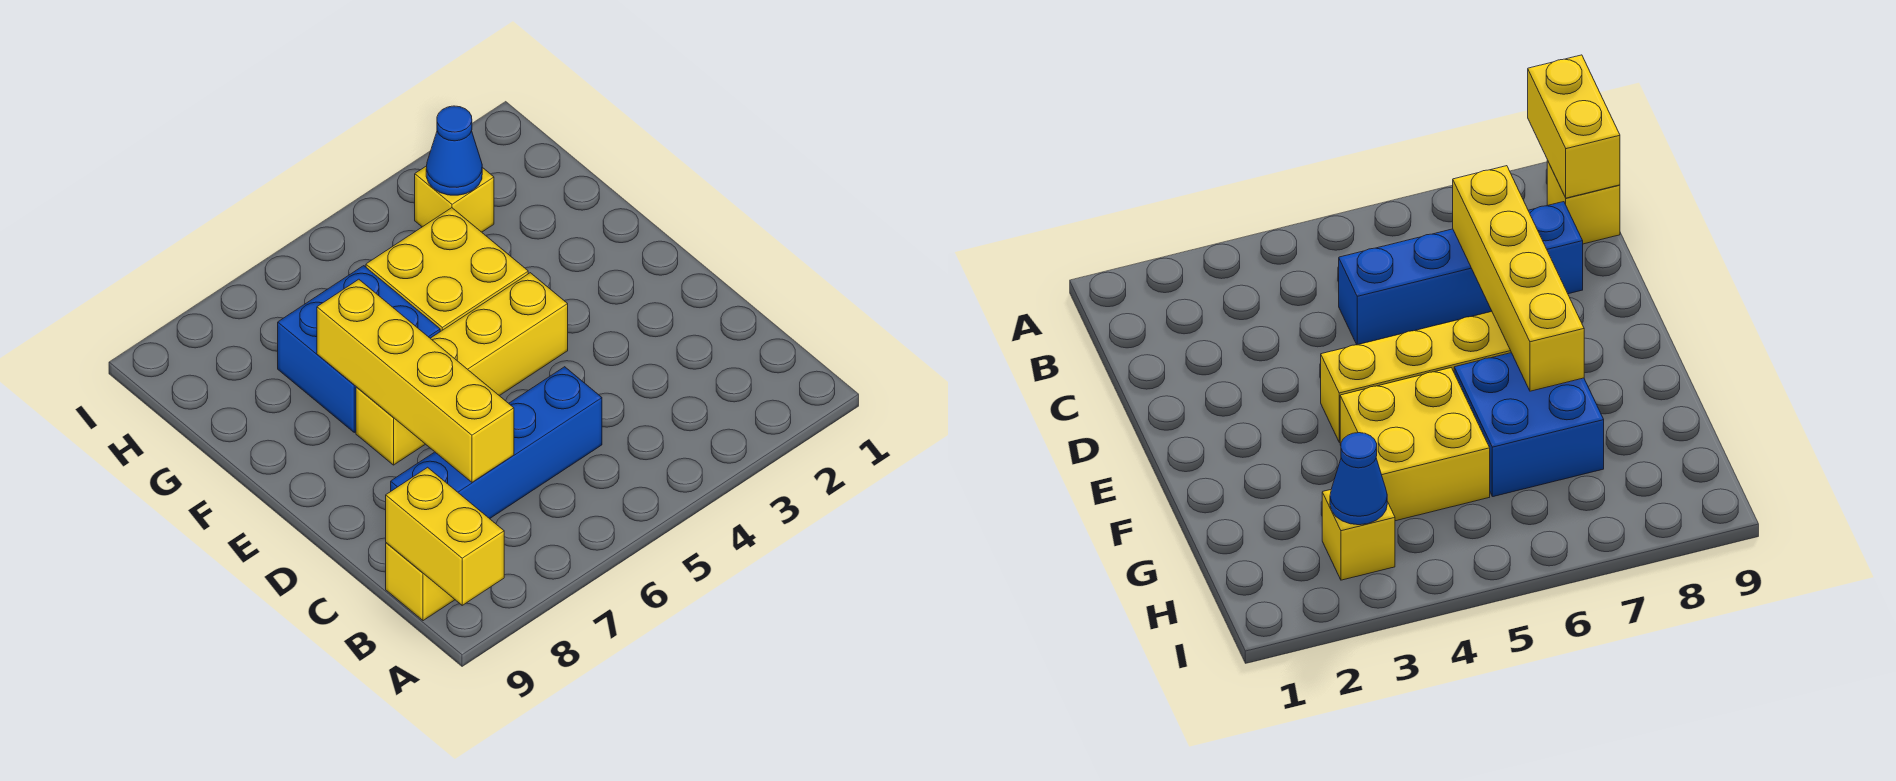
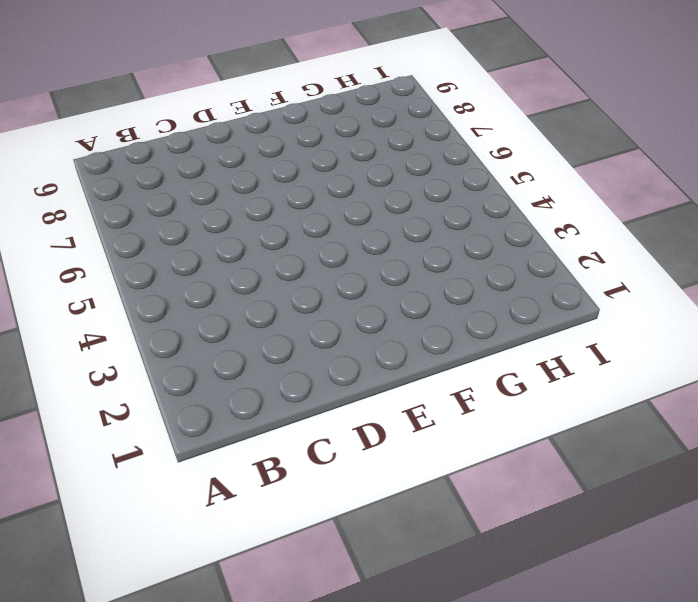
none -> yellow brick B9 level 1
none -> blue brick C5:C8 level 1

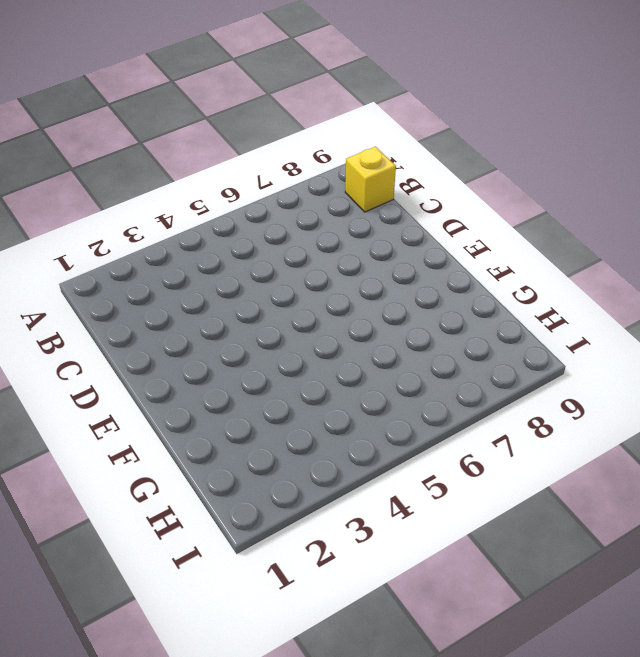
none -> blue brick C5:C8 level 1
none -> yellow brick E4:E7 level 1

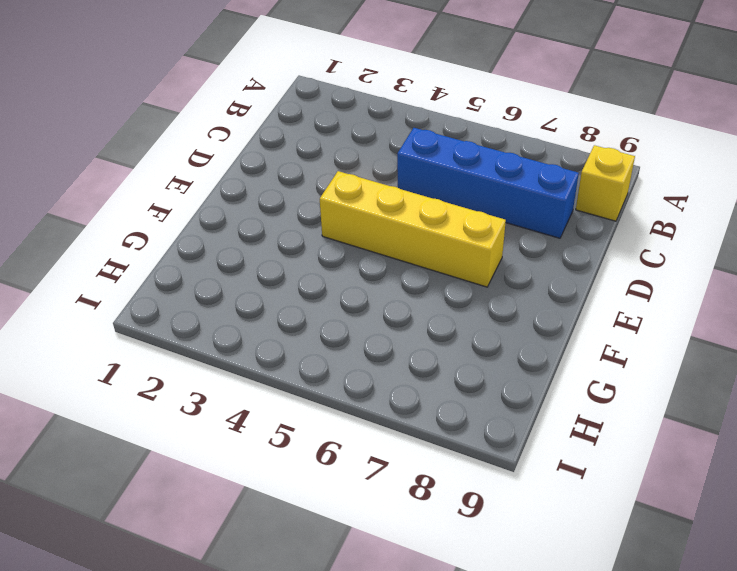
none -> yellow brick F4:G5 level 1
none -> blue brick F6:G7 level 1

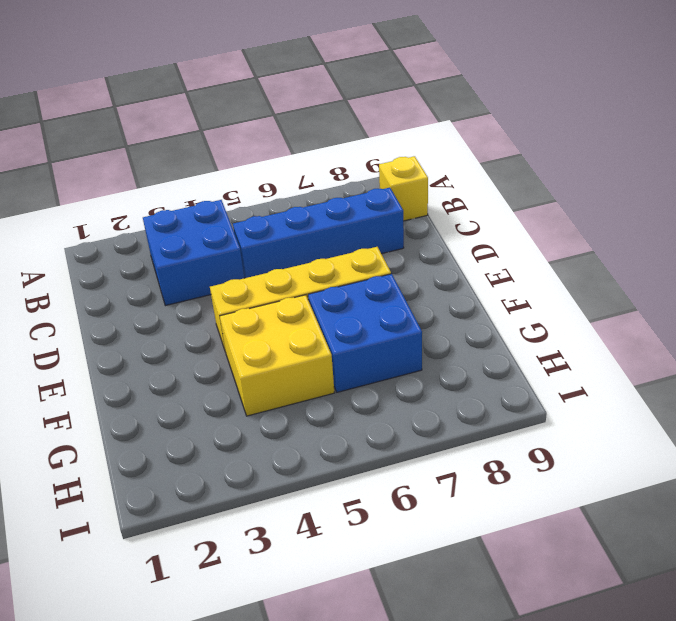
blue brick B3:C4 level 1 -> none
none -> yellow brick H3 level 1
none -> yellow brick A9:B9 level 2

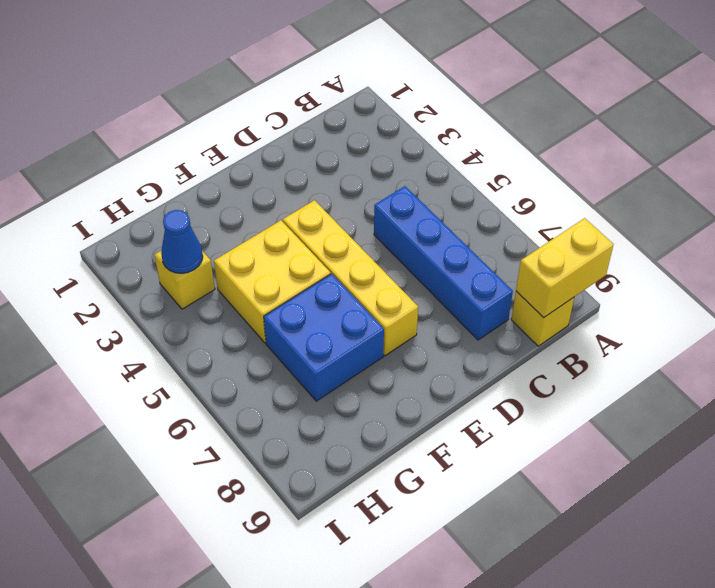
none -> yellow brick C7:F7 level 2

